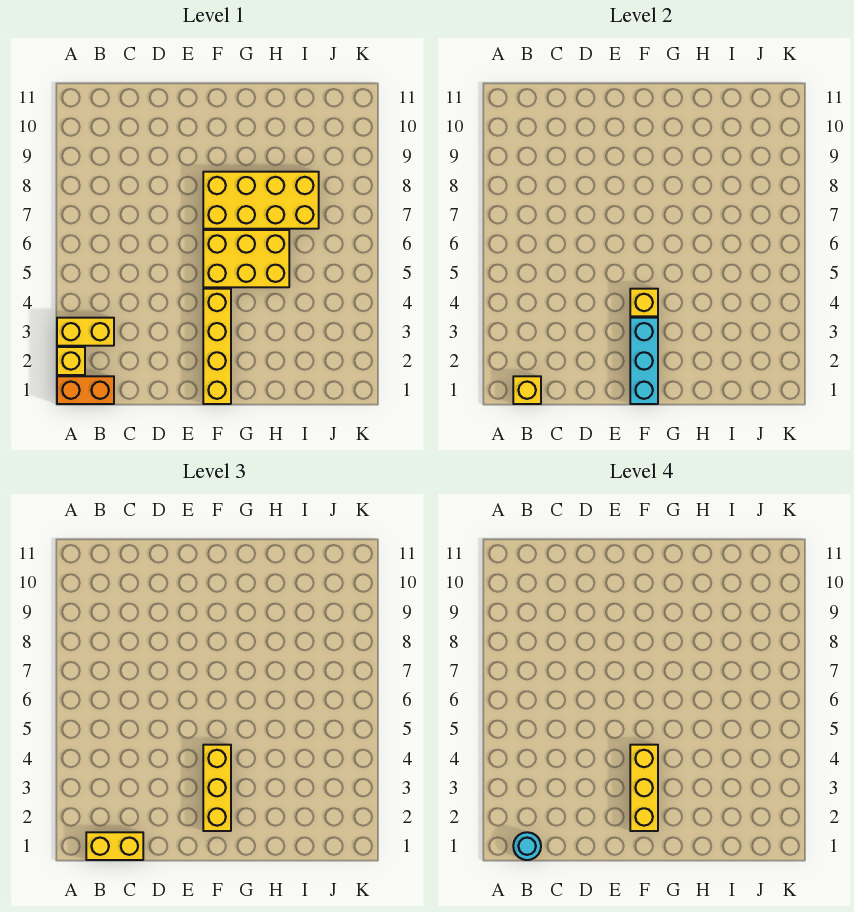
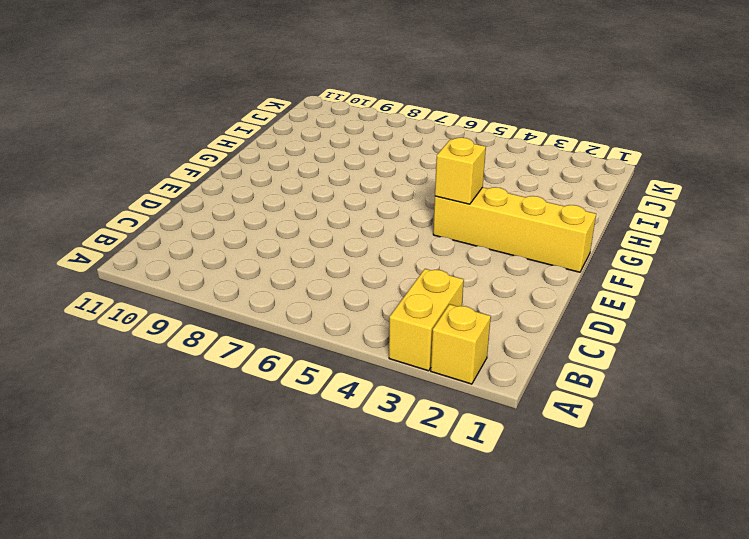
none -> orange brick A1:B1 level 1
none -> yellow brick F5:H6 level 1
none -> yellow brick F7:I8 level 1

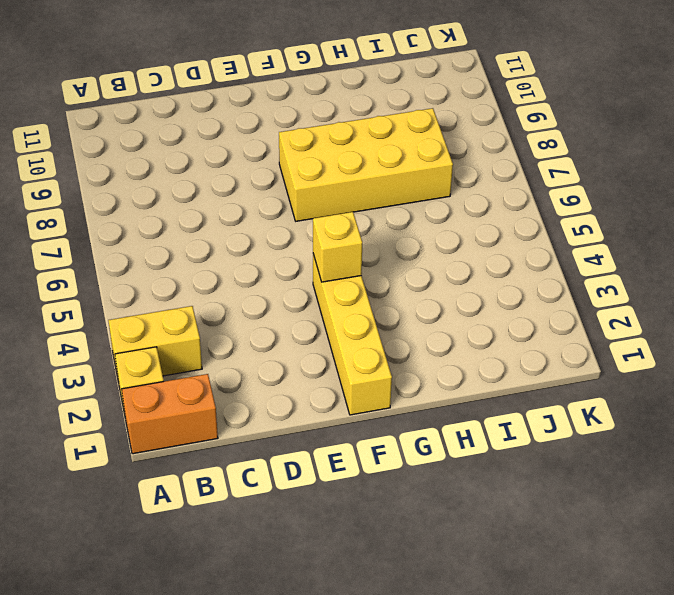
none -> yellow brick F5:H6 level 1
none -> yellow brick B1 level 2
none -> cyan brick F1:F3 level 2

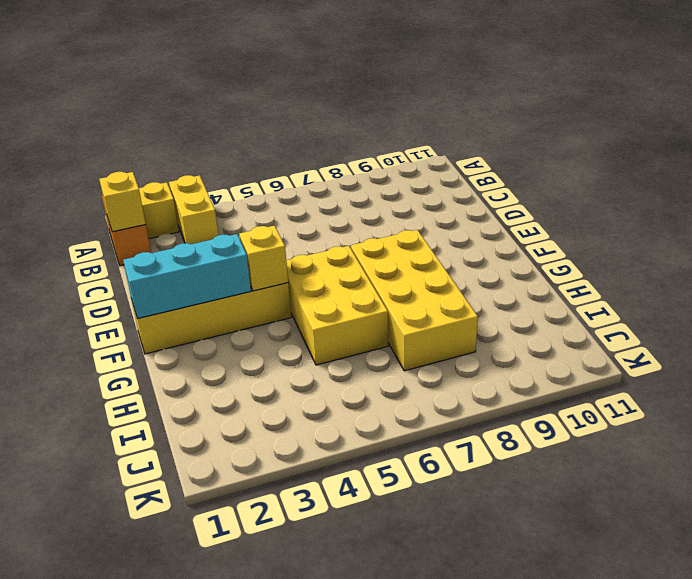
none -> yellow brick B1:C1 level 3
none -> yellow brick F2:F4 level 3
none -> cyan round brick B1 level 4

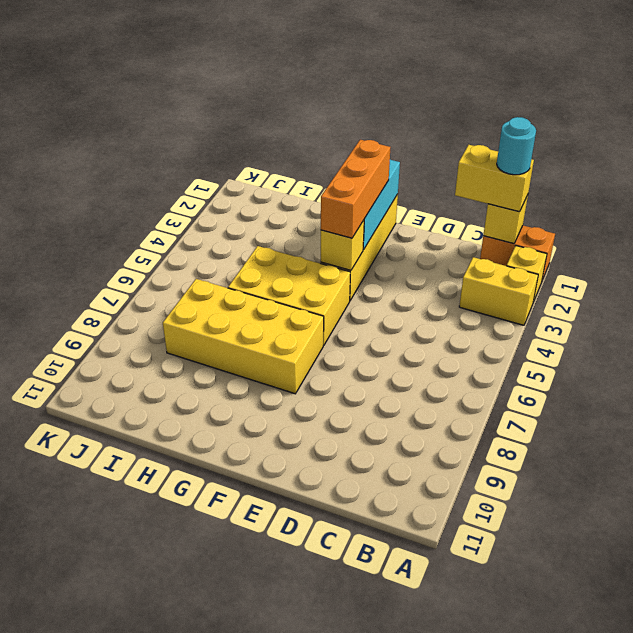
orange brick F2:F4 level 3 -> yellow brick F2:F4 level 3
none -> yellow brick F2:F4 level 4

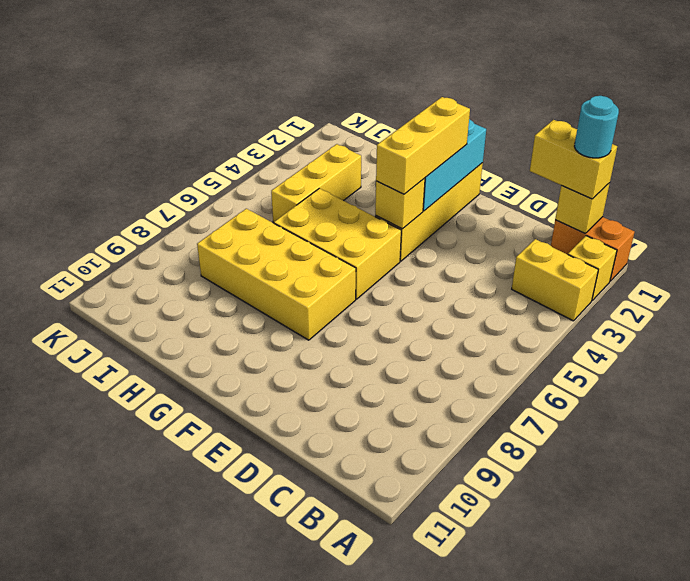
yellow brick I3:I5 level 1 -> yellow brick F2:F4 level 4

